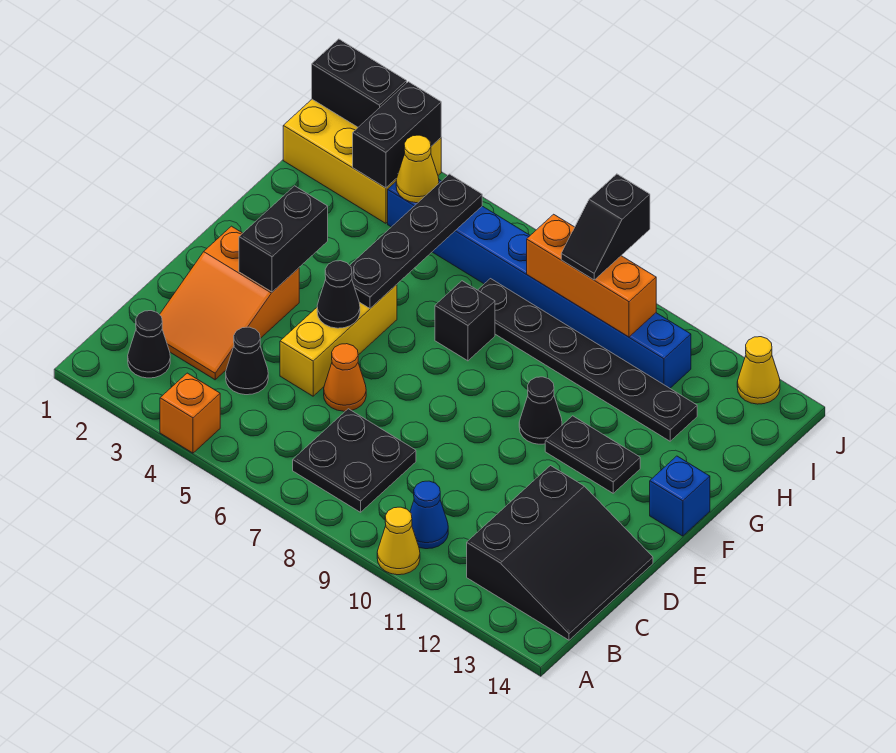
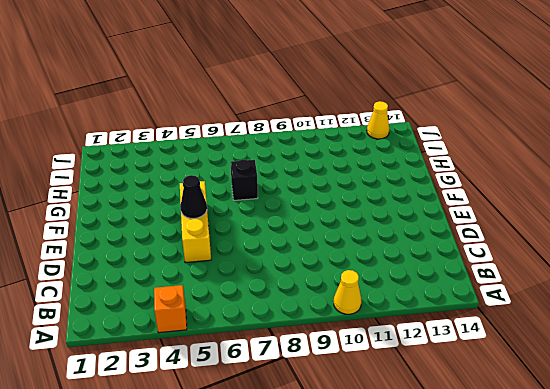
none -> black cone B2 level 1
none -> black plate B7:C8 level 1
none -> blue cone B10 level 1

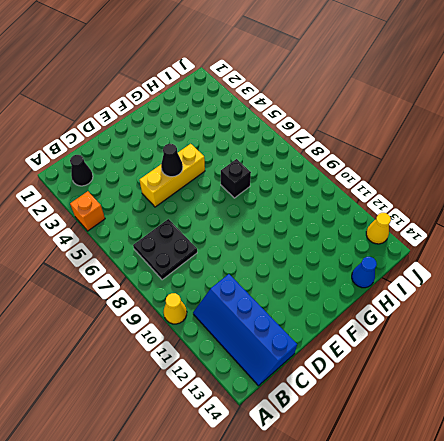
blue slope B11:C14 level 1 top C -> black slope B12:D14 level 1 top 12
blue cone H14 level 1 -> blue cone B10 level 1
none -> orange slope C2:E3 level 1 top E
none -> black cone C4 level 1
none -> orange cone D6 level 1

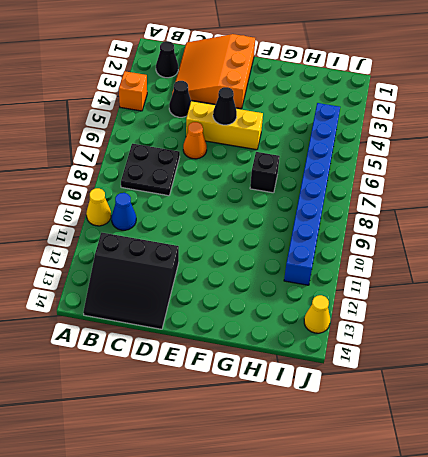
orange slope C1:E3 level 1 top E -> orange slope C2:E3 level 1 top E
none -> black cone F10 level 1
none -> black plate F11:F12 level 1
none -> blue brick F14 level 1

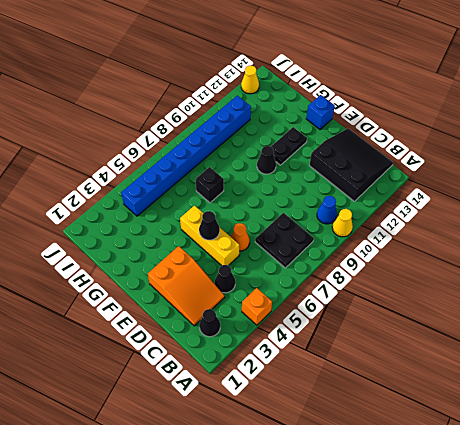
none -> black plate H7:H12 level 1
none -> yellow brick I1:J3 level 1
none -> black brick E3:F3 level 2

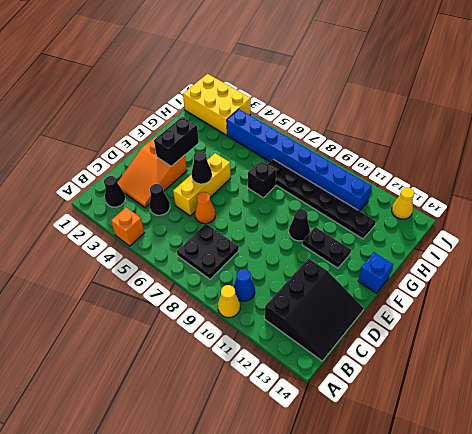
none -> black plate F5:I5 level 2
none -> black brick I3:J3 level 2
none -> yellow cone I4 level 2

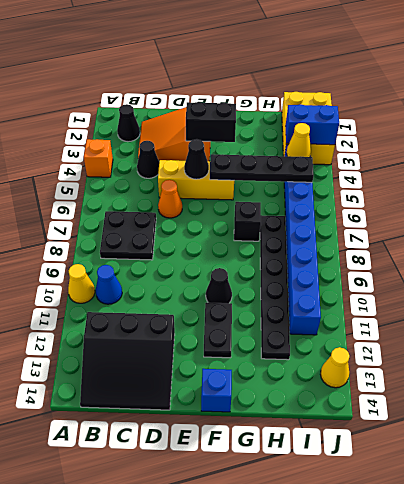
blue brick I3:J3 level 2 -> black brick I3:J3 level 2
none -> orange brick I8:I10 level 2
none -> black brick J1:J2 level 2
none -> black slope I9:J9 level 3 top J

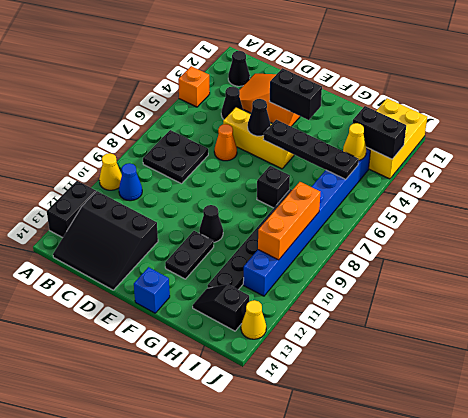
black brick A12:A13 level 1 -> black brick J1:J2 level 2
black slope H13:I13 level 1 top I -> black slope I9:J9 level 3 top J

